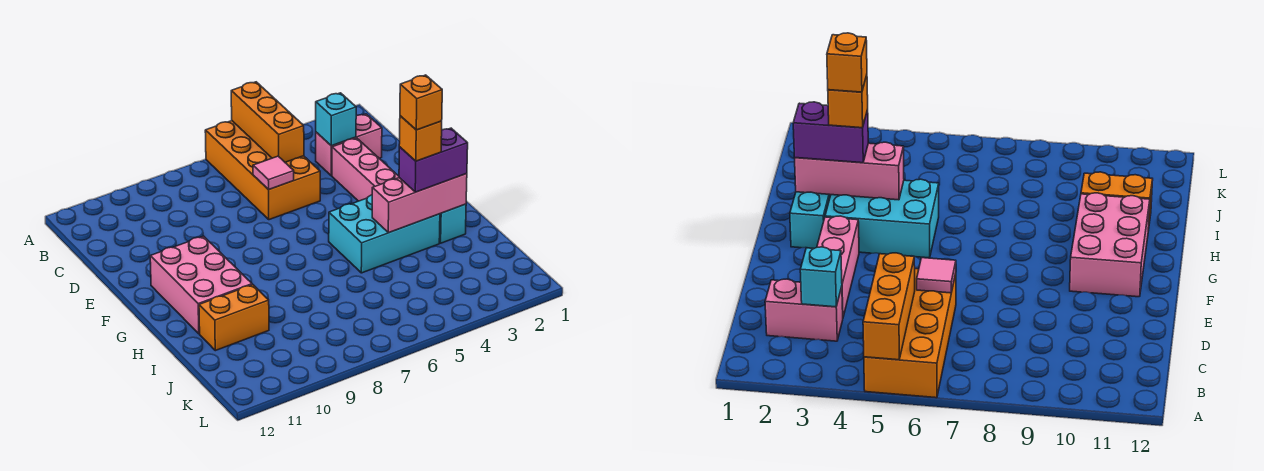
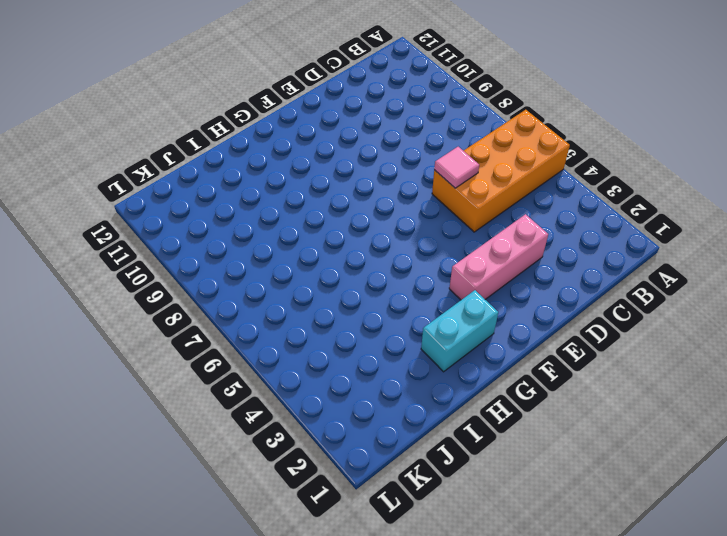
none -> pink brick C2:C3 level 1
none -> pink brick F10:H11 level 1
none -> cyan brick G3:H5 level 1

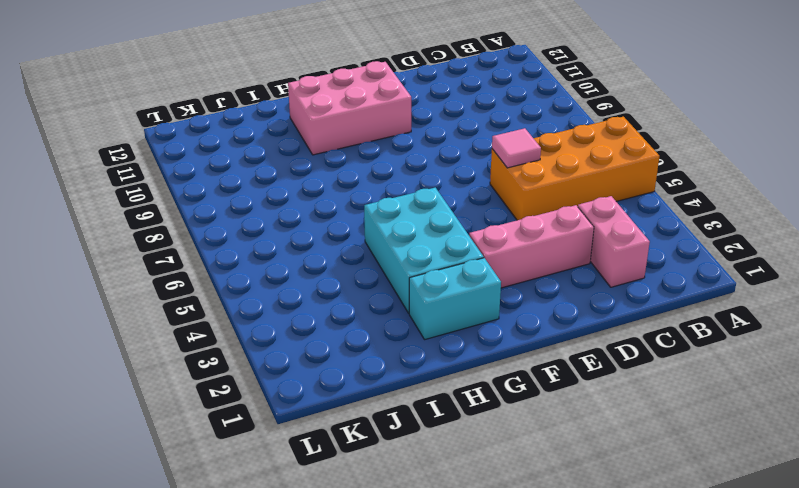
none -> orange brick I10:I11 level 1
none -> orange brick A5:C5 level 2
none -> cyan brick C3 level 2

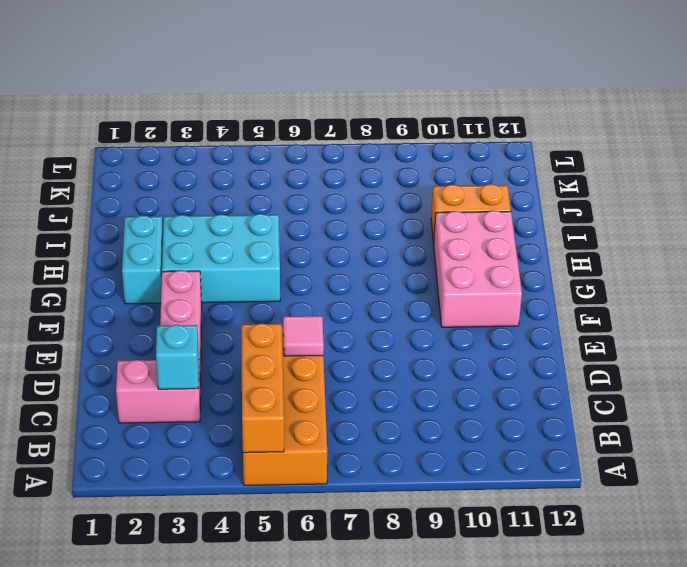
none -> pink brick H2:H4 level 2
none -> purple brick H2:H3 level 3
none -> orange brick H3 level 4

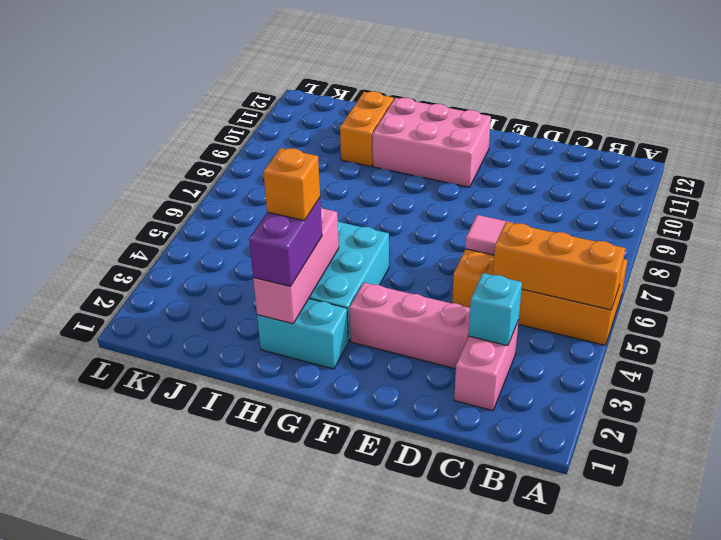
none -> orange brick H3 level 5

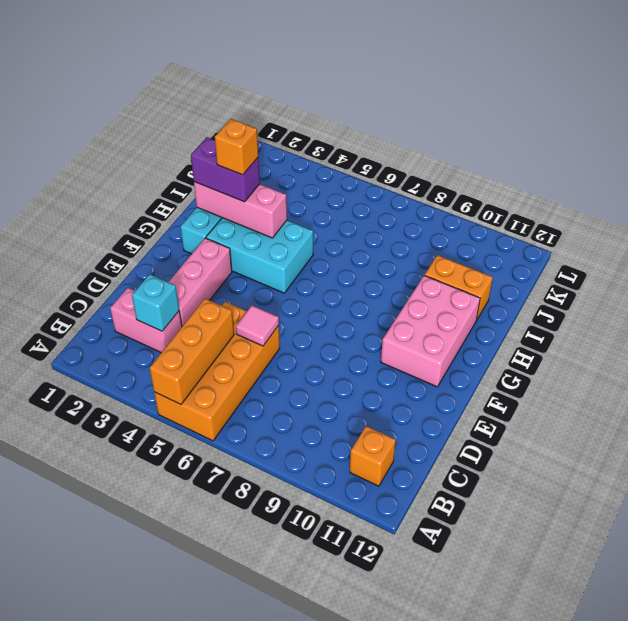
orange brick B11 level 1 -> orange brick H3 level 5

